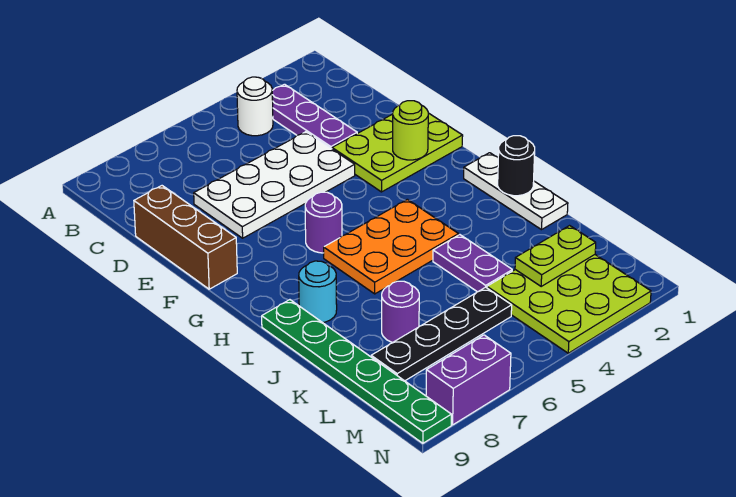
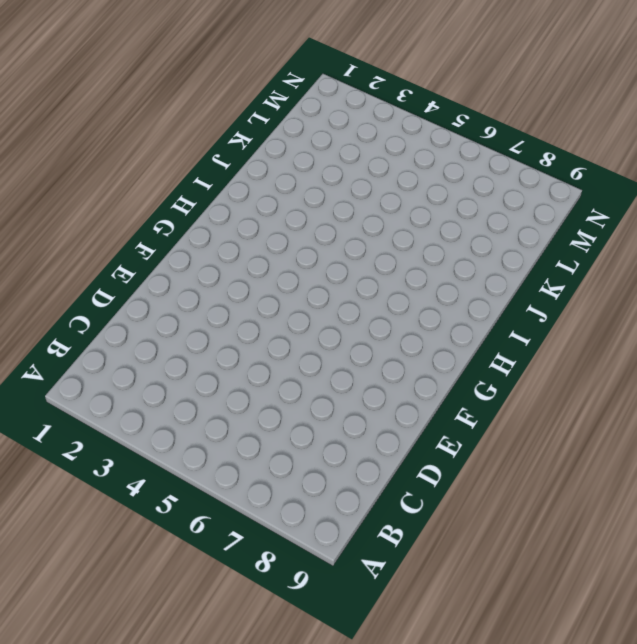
none -> purple plate B3:D3 level 1
none -> white round brick B4 level 1
none -> white plate D4:E7 level 1

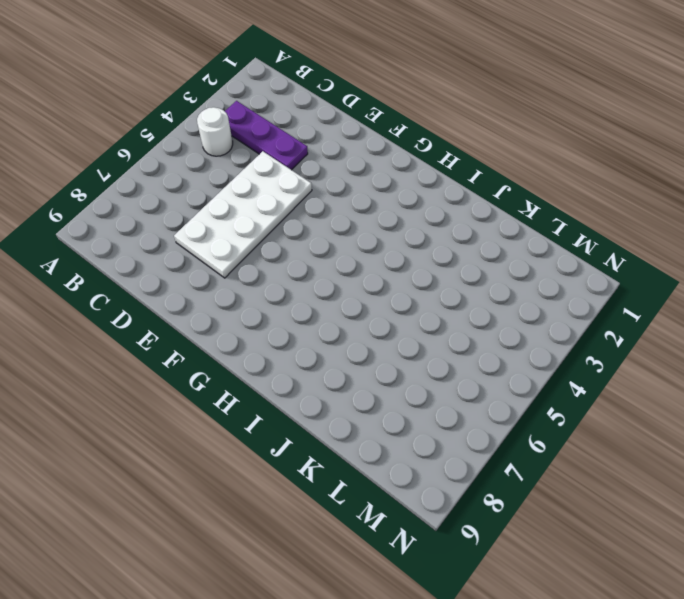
none -> brown brick D9:F9 level 1
none -> lime plate E1:F3 level 1
none -> purple round brick G6 level 1

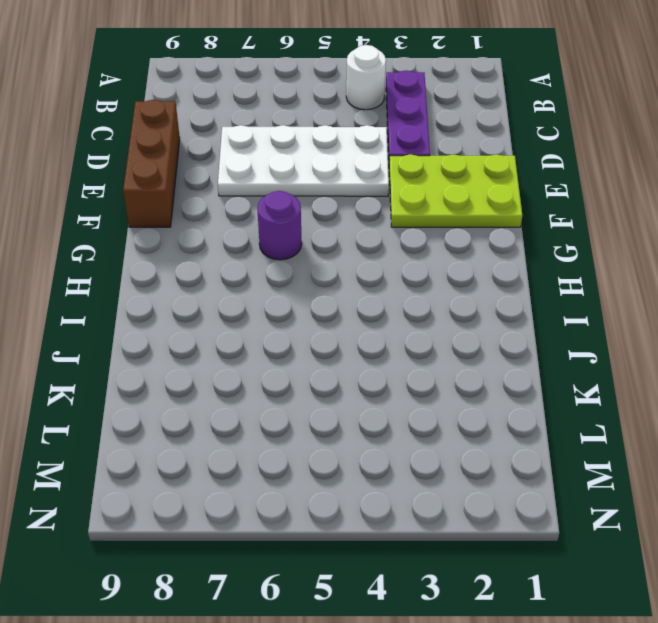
none -> white plate H1:J1 level 1
none -> orange plate H4:I6 level 1
none -> cyan round brick I8 level 1

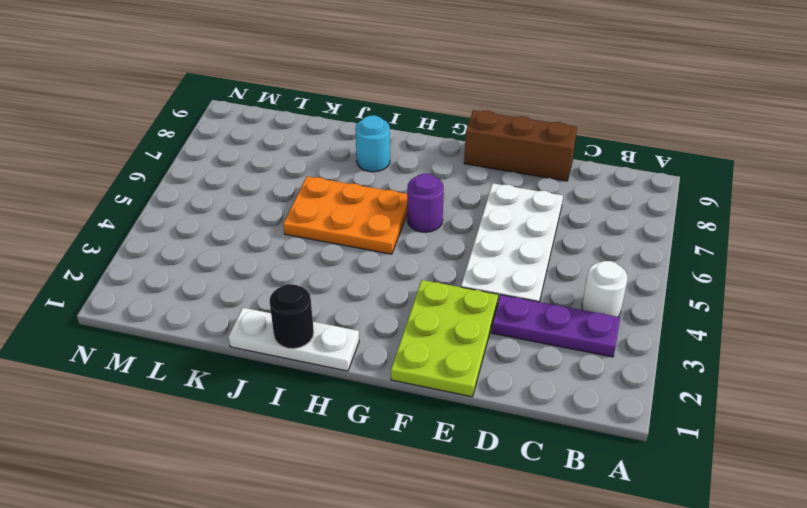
orange plate H5:J6 level 1 -> orange plate H4:I6 level 1
none -> green plate I9:N9 level 1
none -> purple plate J4:K4 level 1
none -> purple round brick K7 level 1

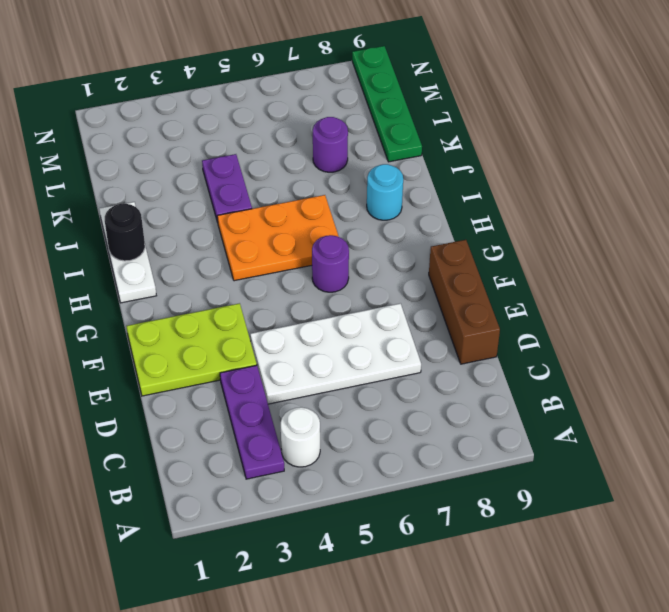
green plate K9:N9 level 1 -> green plate I9:N9 level 1
none -> lime plate L2:N4 level 1
none -> black plate L5:L8 level 1
none -> purple brick N7:N8 level 1

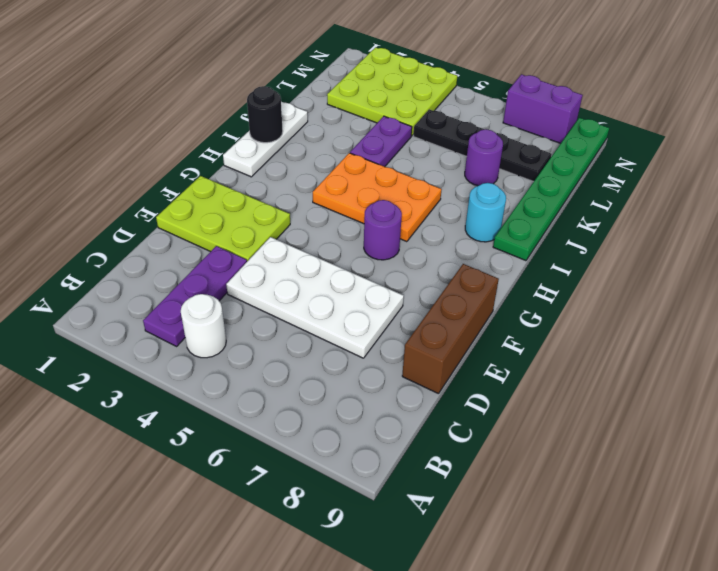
none -> lime round brick F2 level 2
none -> lime plate L2:L3 level 2

